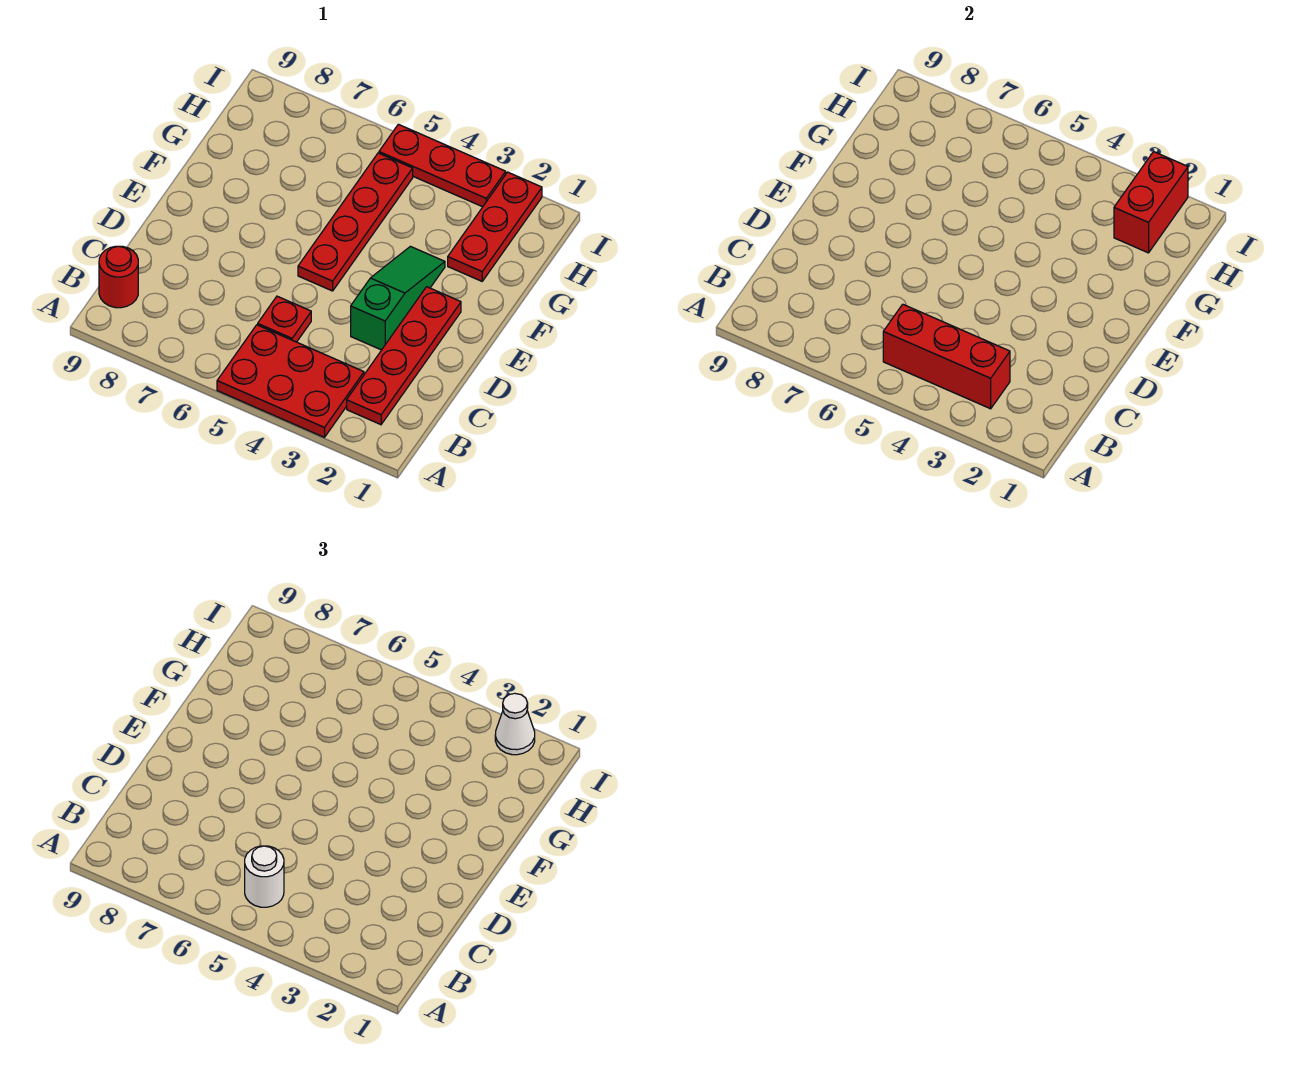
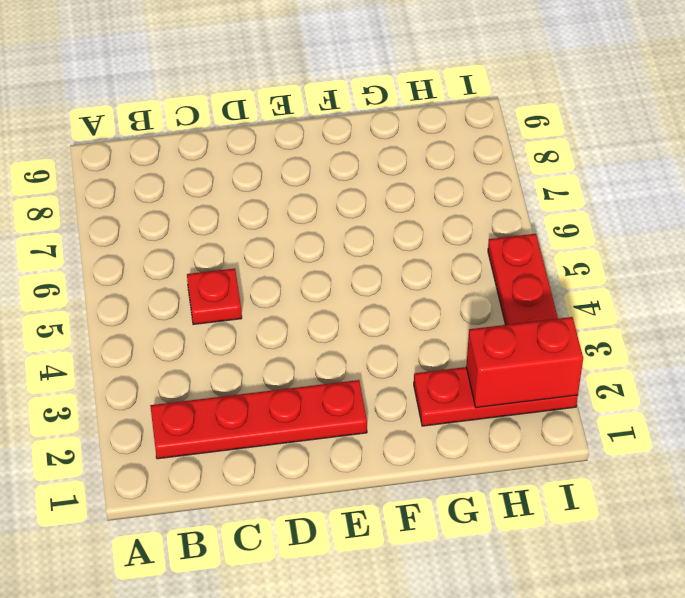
none -> red plate A3:B5 level 1
none -> red round brick B9 level 1
none -> green slope D3:F3 level 1 top D

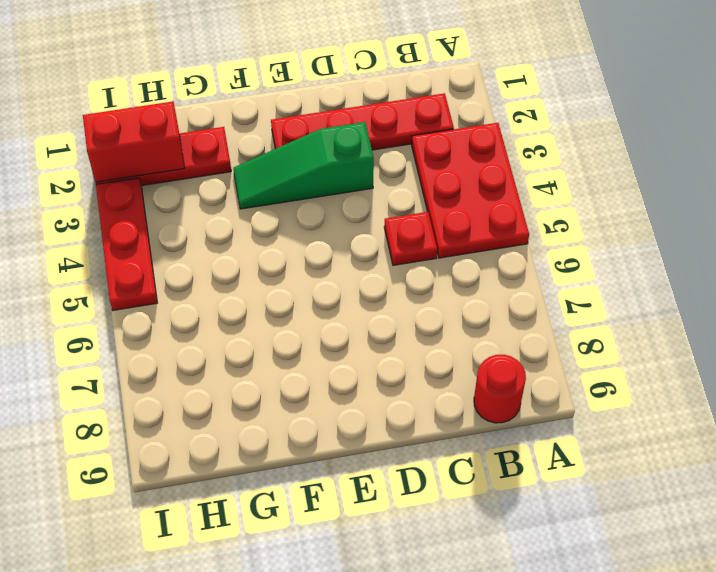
none -> red plate E5:H5 level 1
none -> red brick B3:B5 level 2
none -> white round brick B5 level 3

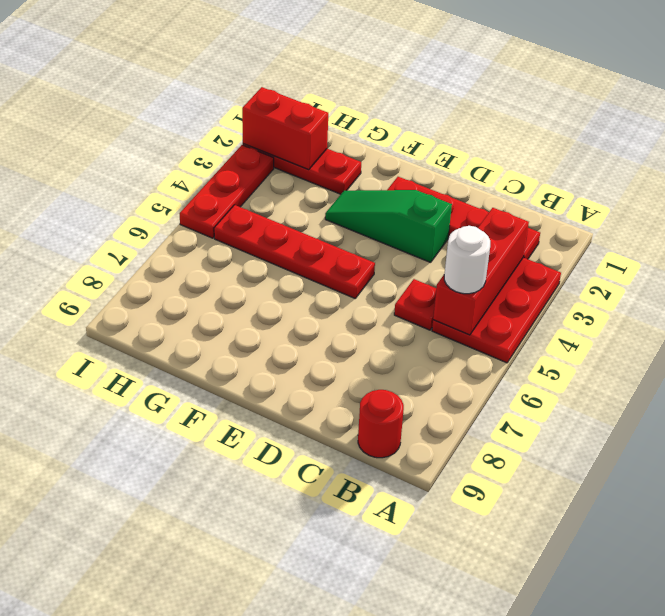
none -> white cone I2 level 3

